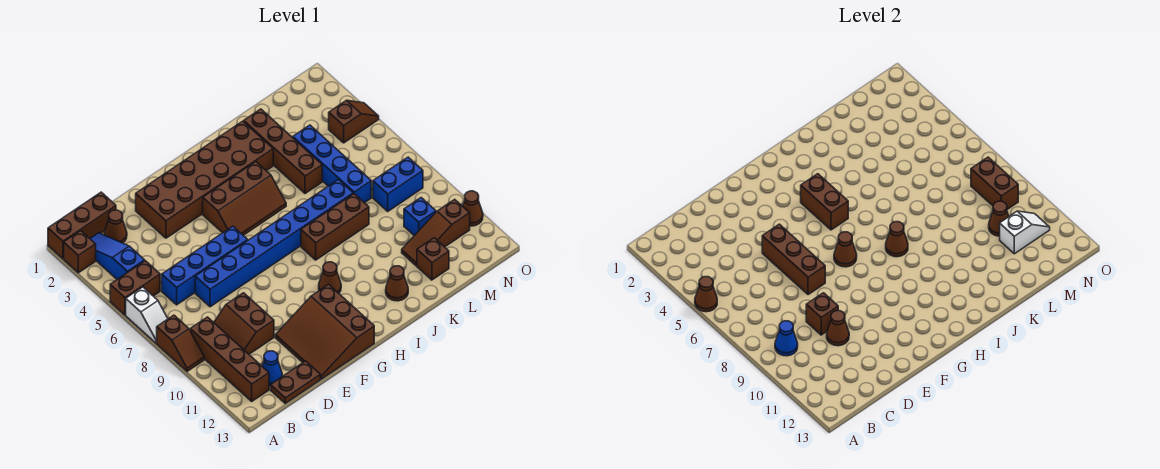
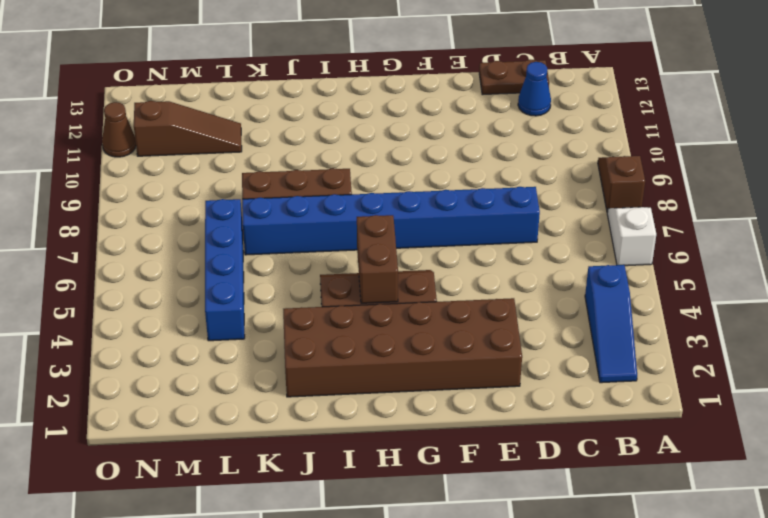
none -> brown brick A1:C1 level 1
none -> brown brick A2 level 1
none -> brown brick A5:B5 level 1
none -> brown brick B9:B12 level 1

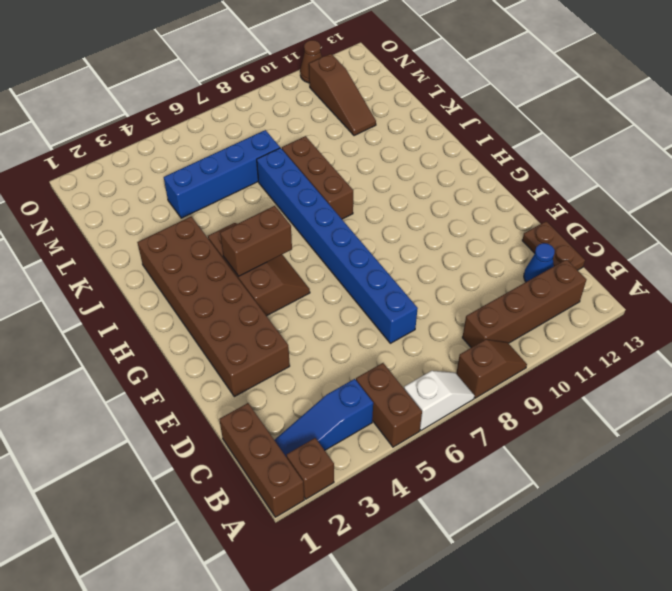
none -> brown cone C2 level 1
none -> blue brick C6:F6 level 1
none -> brown slope C9:D10 level 1 top D
none -> brown slope E11:G13 level 1 top G

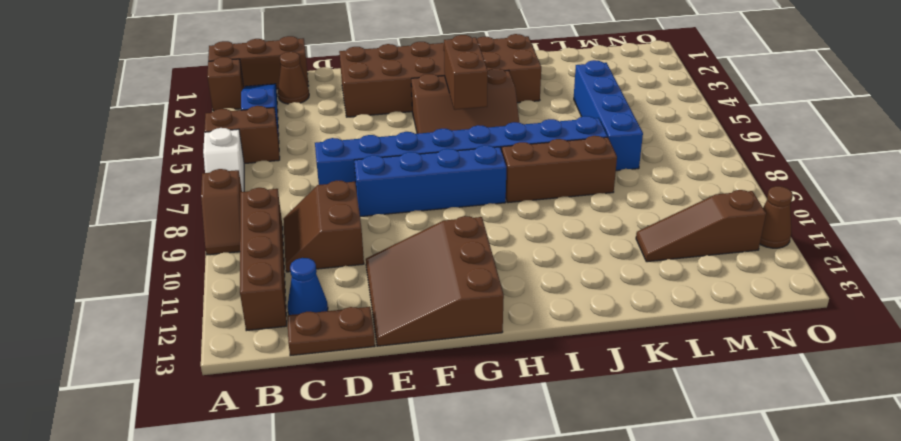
blue brick E8:H8 level 1 -> blue brick C6:F6 level 1
none -> brown cone H10 level 1
none -> brown cone J12 level 1
none -> brown brick K2:K5 level 1
none -> brown brick L12 level 1

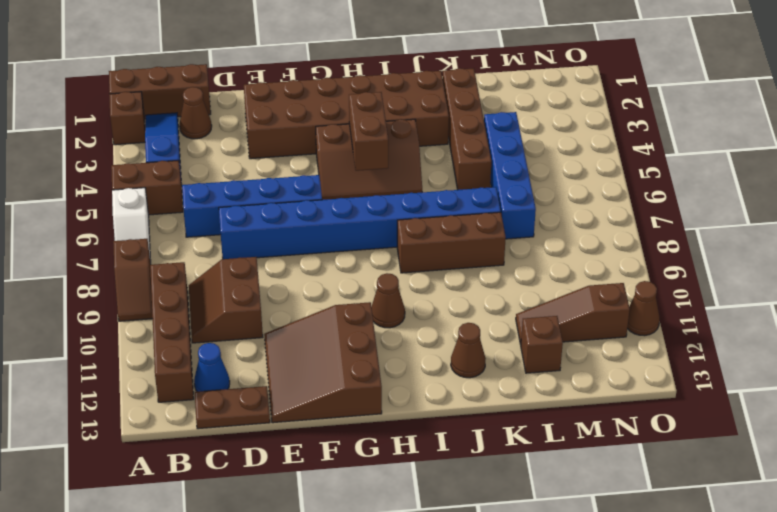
none -> blue brick M8:N8 level 1
none -> blue brick M10 level 1
none -> brown slope N4:O4 level 1 top N
none -> brown cone A5 level 2

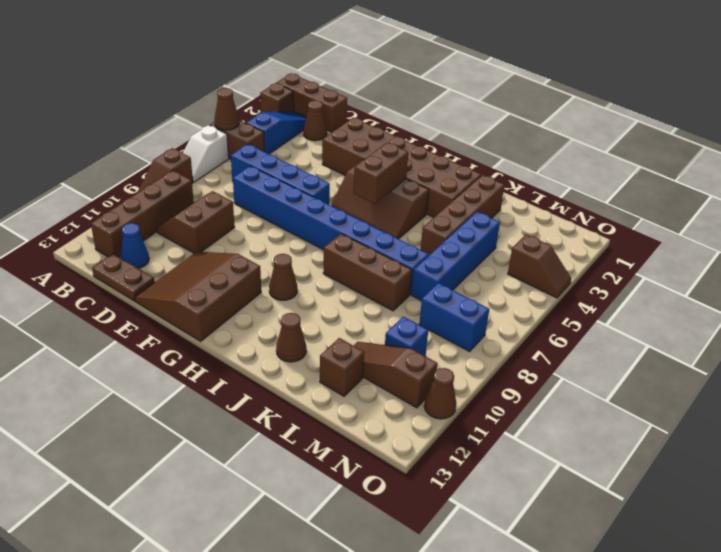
none -> blue cone B9 level 2
none -> brown brick D9 level 2
none -> brown cone D10 level 2
none -> brown brick E5:E7 level 2

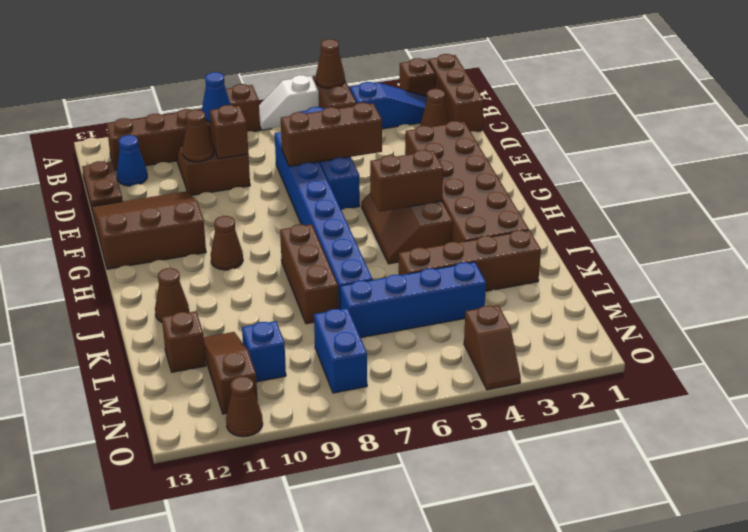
none -> brown cone G7 level 2
none -> brown cone I8 level 2
none -> brown cone M10 level 2
none -> white slope M11:N11 level 2 top M

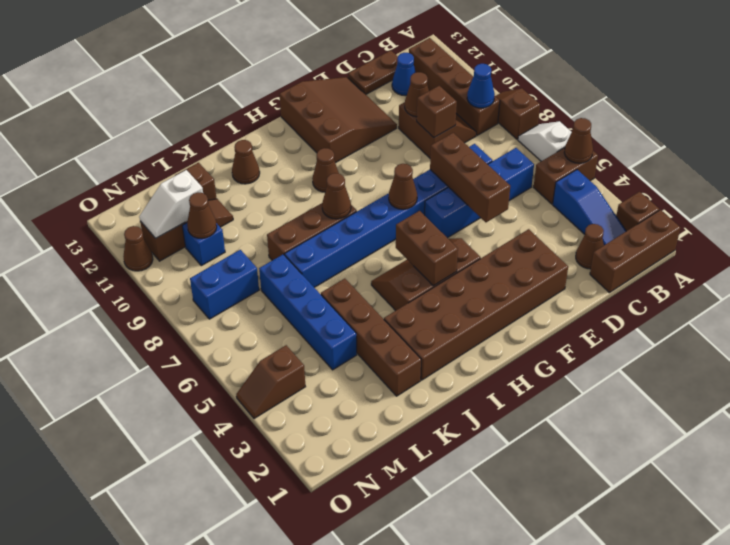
none -> brown brick N8:N9 level 2

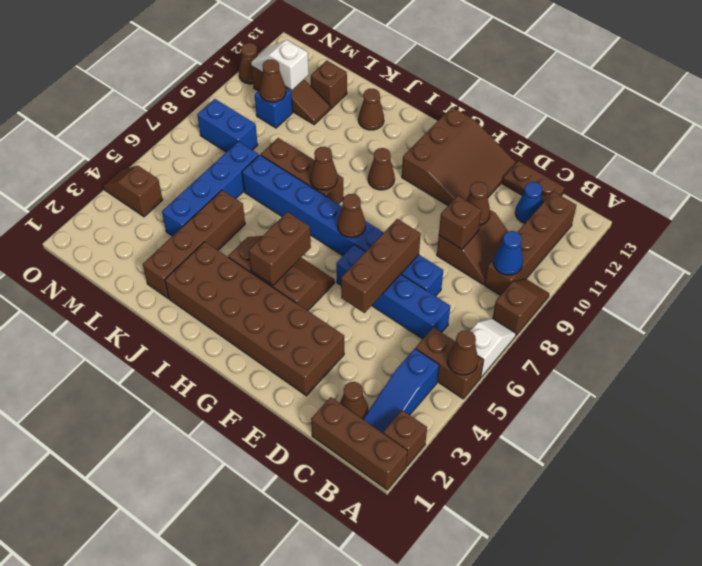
none -> brown brick N8:N9 level 2

